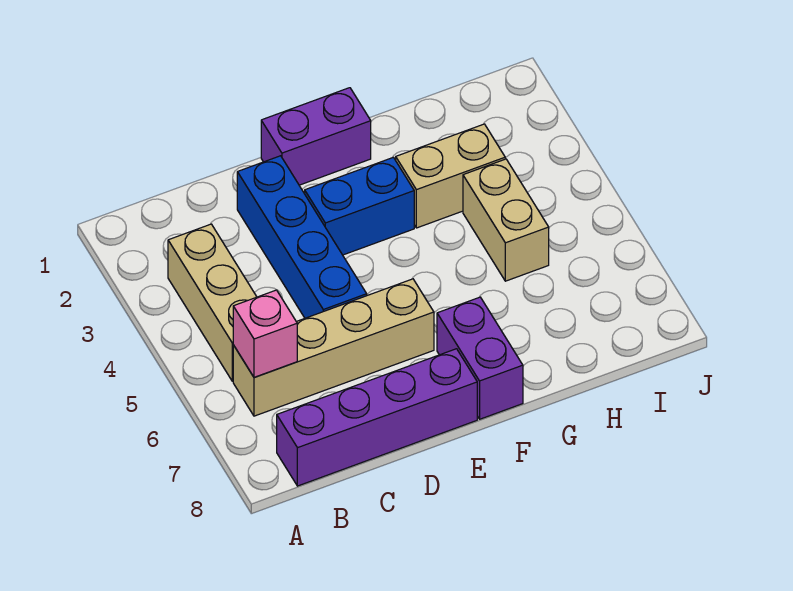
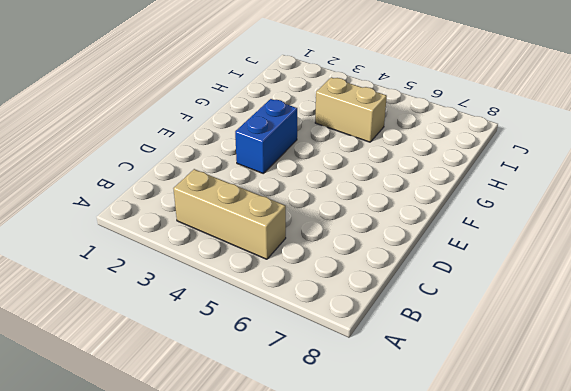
none -> tan brick B6:E6 level 1
none -> purple brick B8:E8 level 1

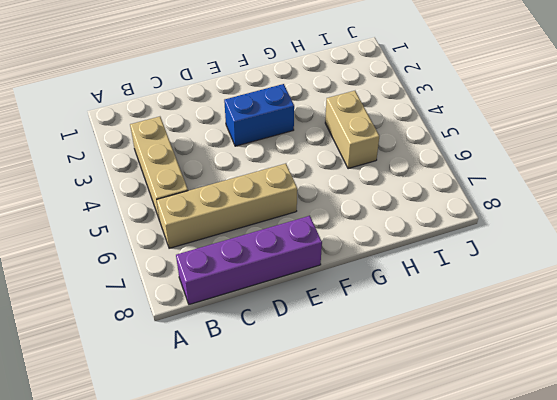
none -> blue brick D2:D5 level 1
none -> purple brick E1:F1 level 1

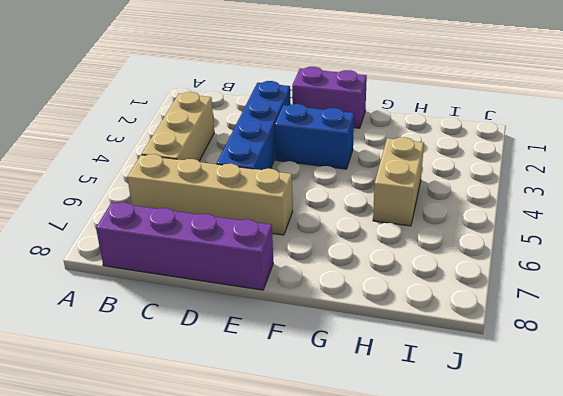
none -> purple brick F7:F8 level 1
none -> tan brick G3:H3 level 1

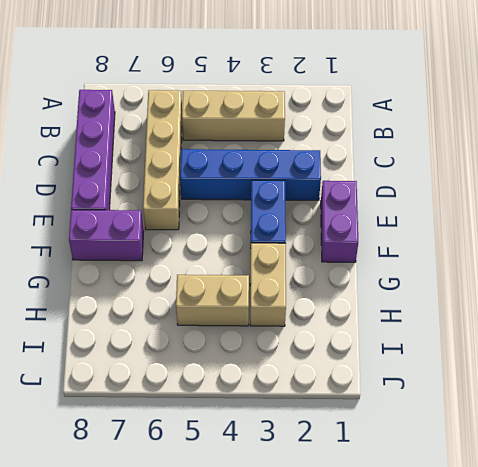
none -> pink brick B6 level 2

